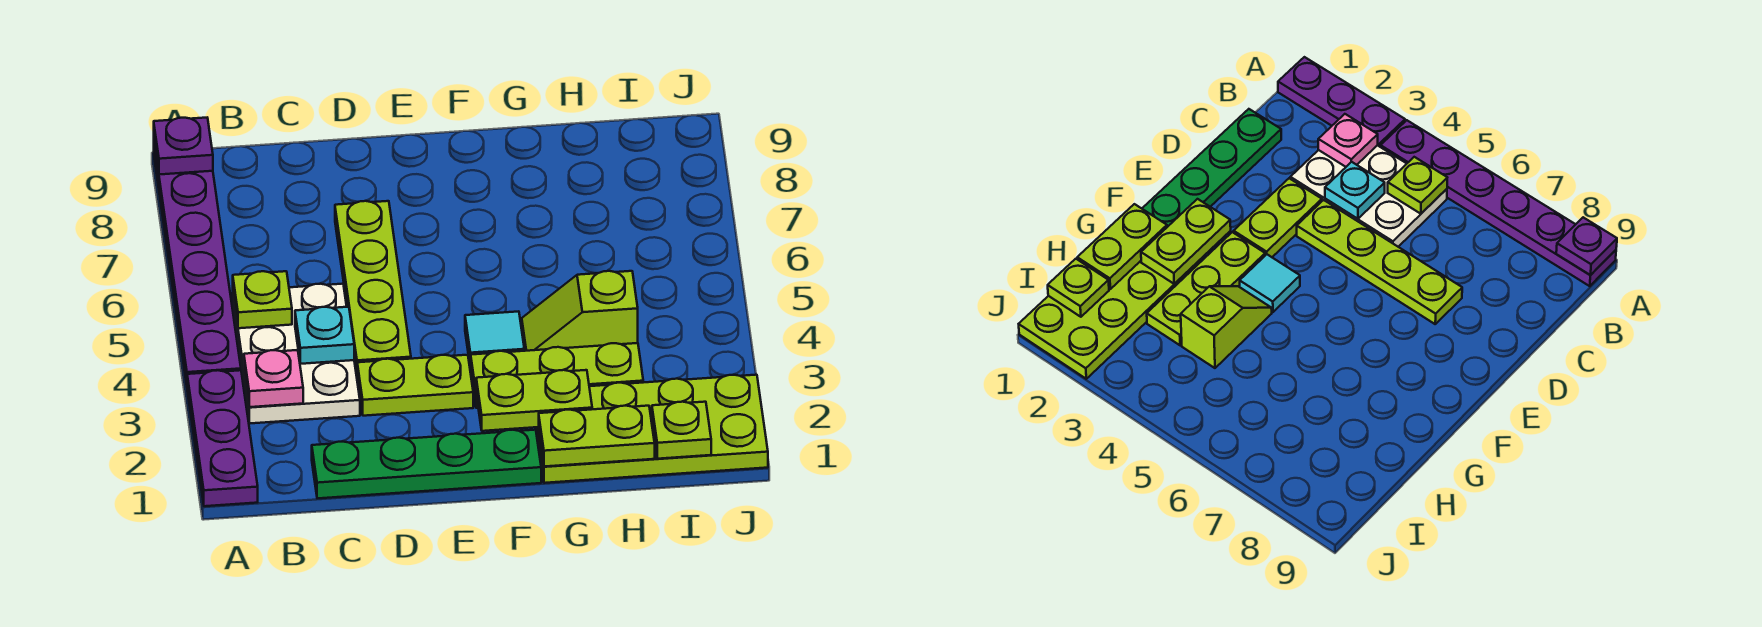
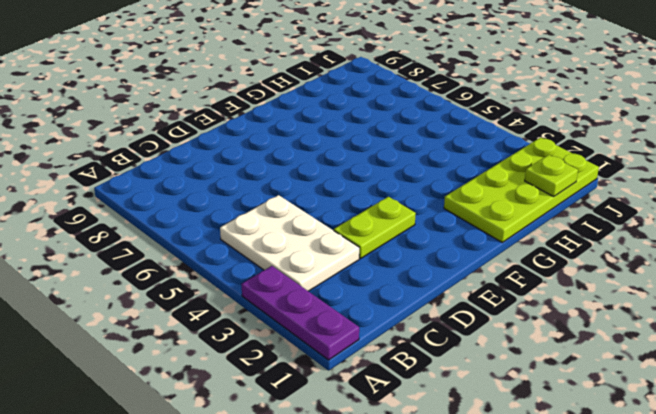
none -> purple plate A4:A9 level 1
none -> green plate C1:F1 level 1
none -> lime plate D4:D7 level 1

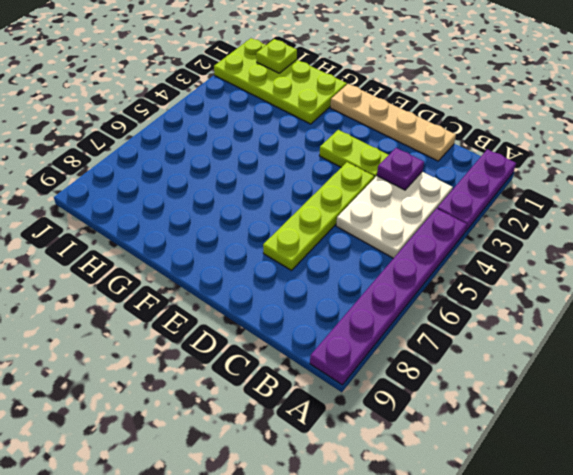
tan plate C1:F1 level 1 -> green plate C1:F1 level 1
purple plate C3 level 2 -> purple plate A9 level 2
none -> lime plate F3:H3 level 1
none -> cyan tile F4 level 1
none -> lime slope G4:H4 level 1 top H

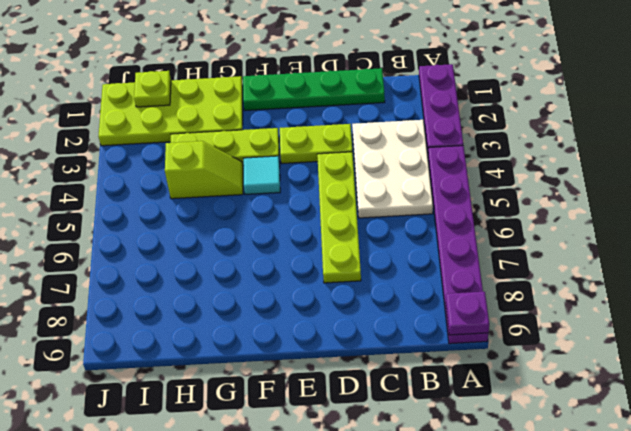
none -> pink plate B3 level 2
none -> lime plate B5 level 2
none -> cyan plate C4 level 2

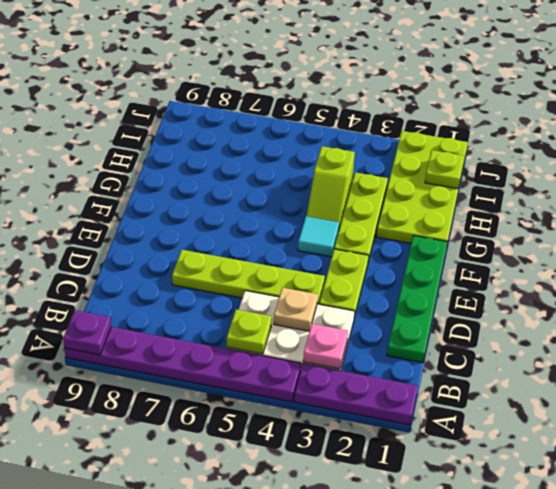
tan plate C4 level 2 -> cyan plate C4 level 2
none -> lime plate F2:G2 level 2
none -> lime plate G1:H1 level 2

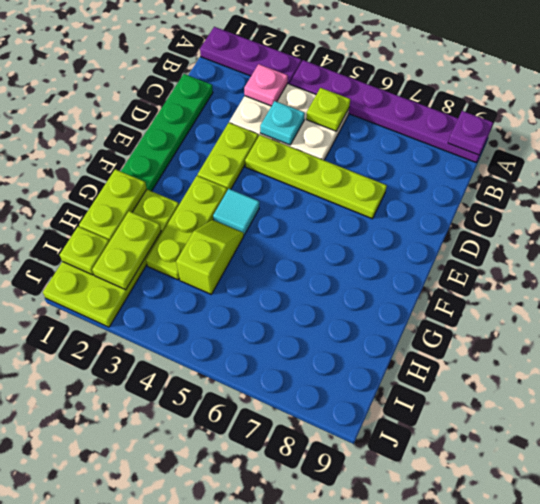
lime plate H2:I2 level 2 -> lime plate F2:G2 level 2

